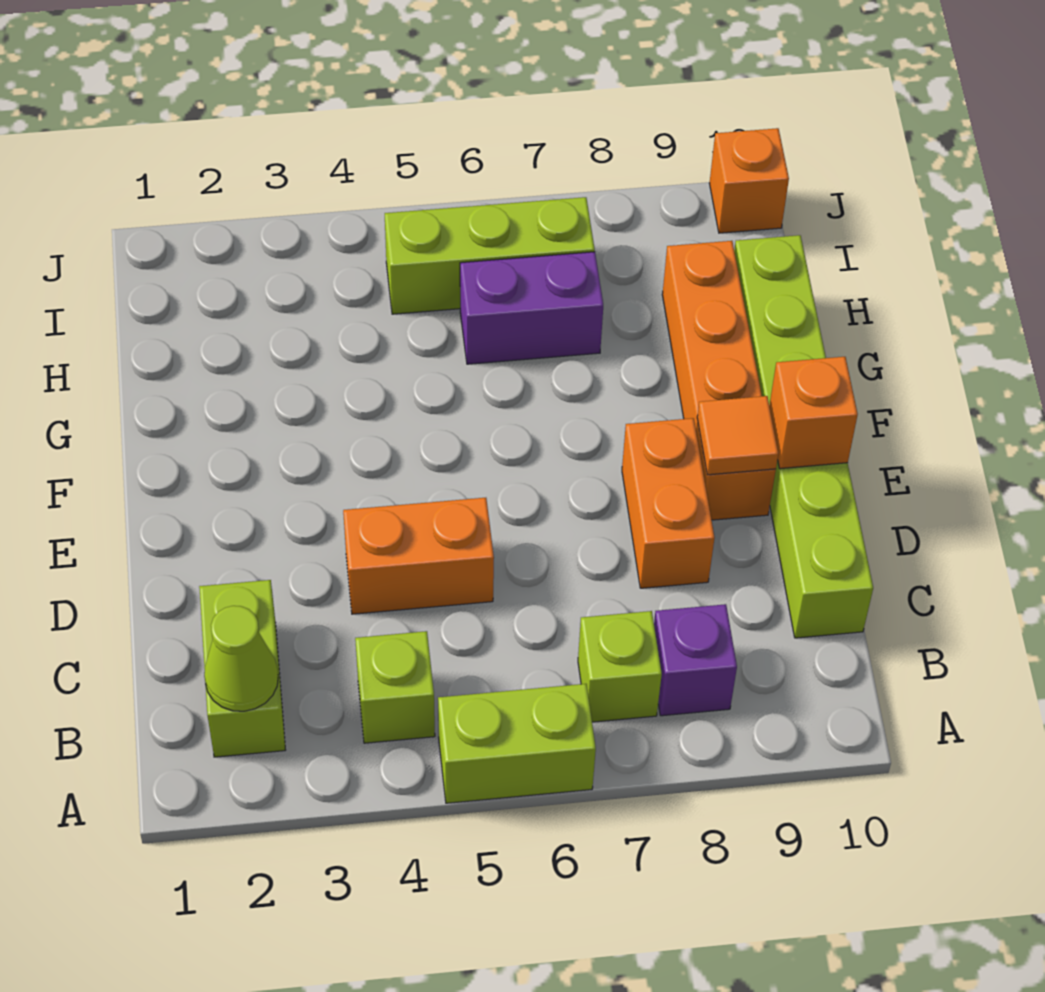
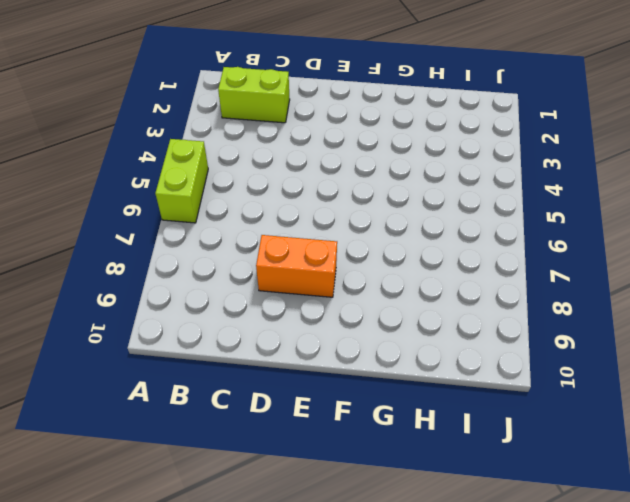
none -> lime brick B4 level 1
none -> lime brick B7 level 1
none -> purple brick B8 level 1

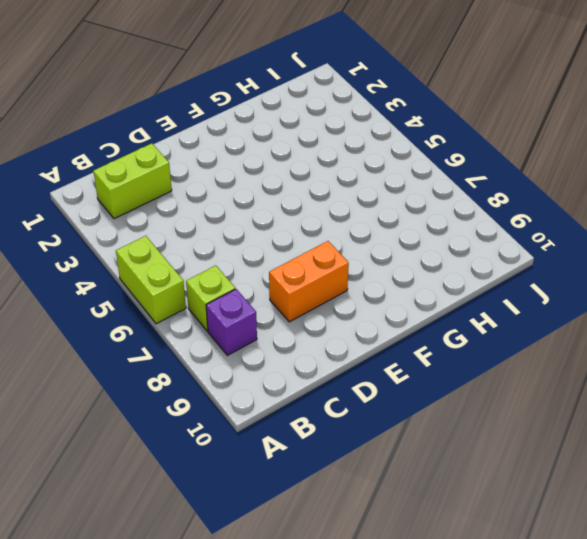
none -> lime brick B4 level 1
none -> lime brick C10:H10 level 1
none -> orange brick D4:D5 level 1

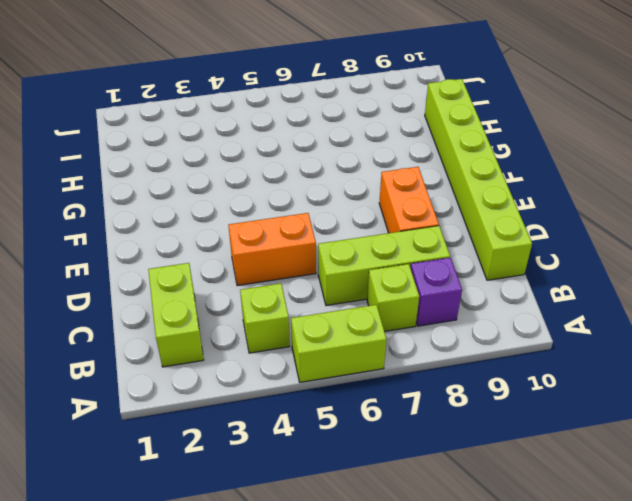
lime brick C6:C8 level 1 -> lime brick I5:I7 level 1
none -> orange brick E9:H9 level 1
none -> purple brick H6:H7 level 1
none -> orange brick J10 level 1

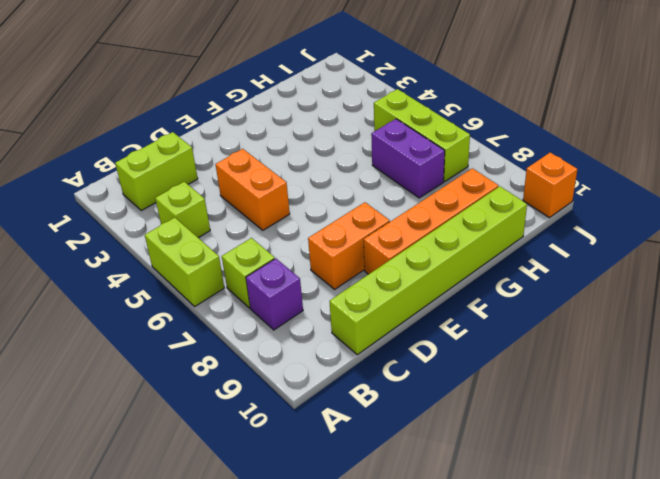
none -> lime cone B2 level 2
none -> orange tile E9 level 2
none -> orange brick E10 level 2

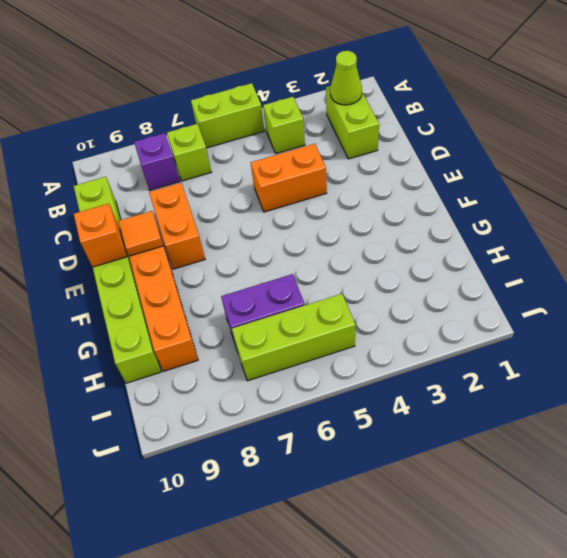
none -> orange brick J10 level 1

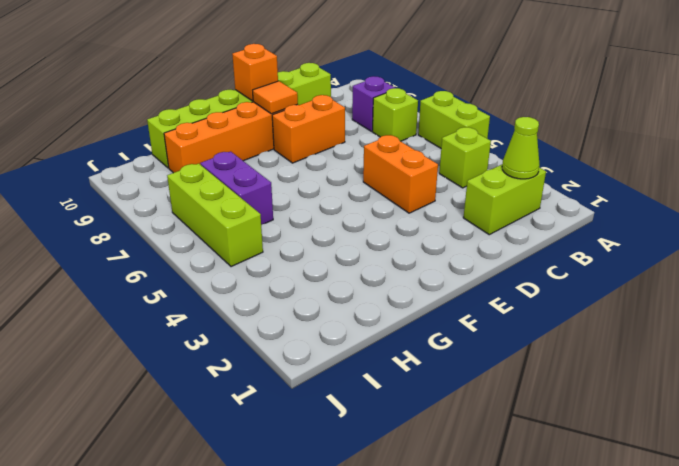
none -> orange brick J10 level 1

